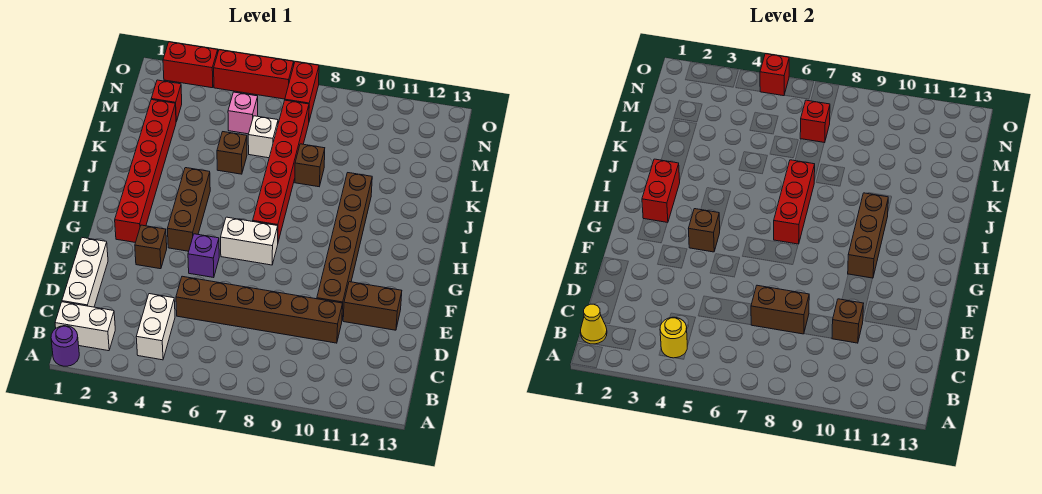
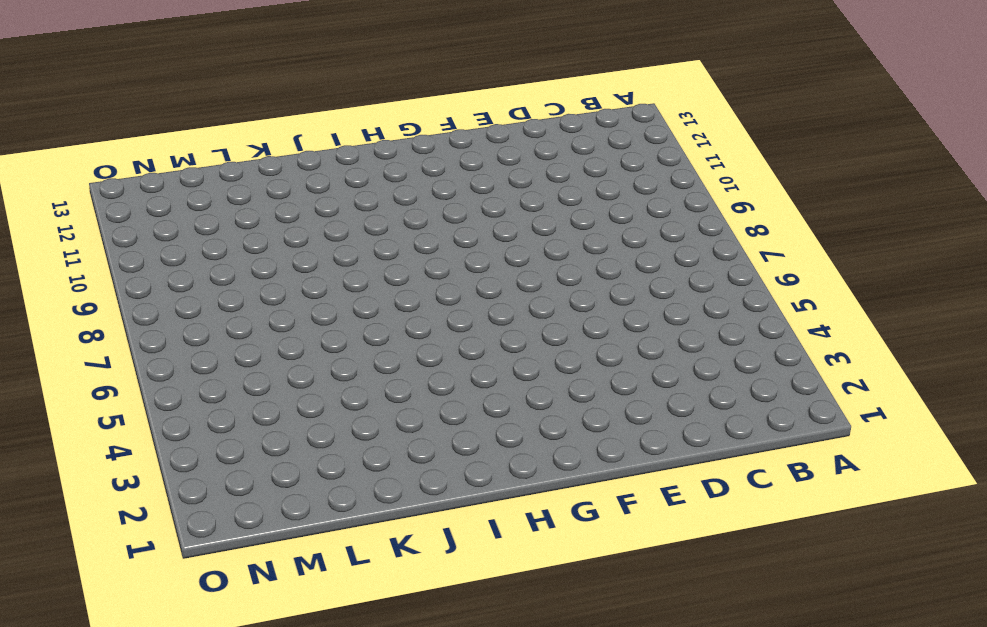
none -> purple round brick A1 level 1
none -> white brick B1:B2 level 1
none -> white brick B4:C4 level 1
none -> white brick C1:E1 level 1

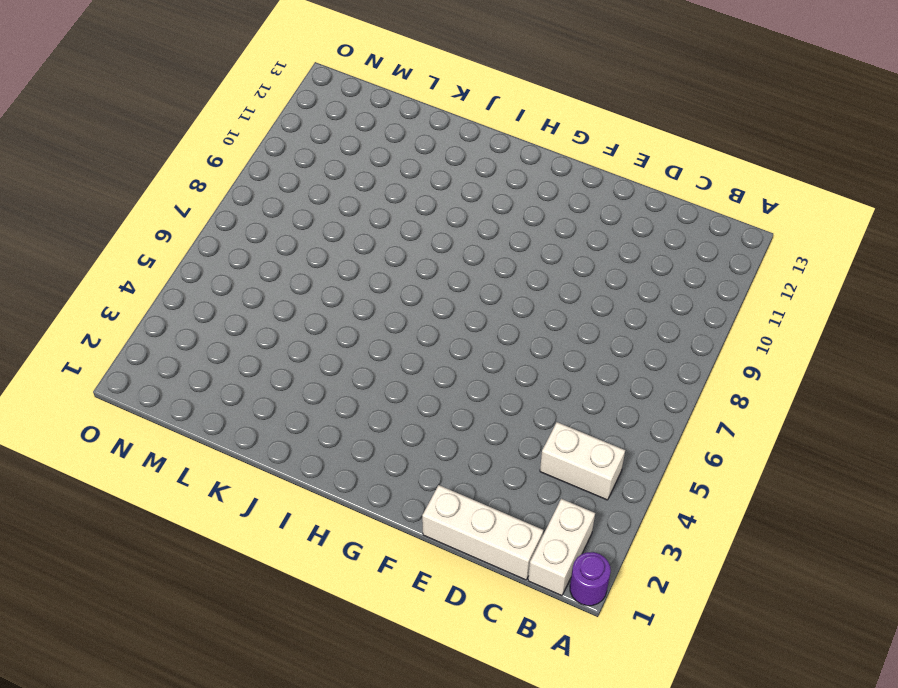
none -> brown brick D5:D10 level 1
none -> brown brick E10:J10 level 1
none -> brown brick E11:E12 level 1
none -> brown brick F3 level 1

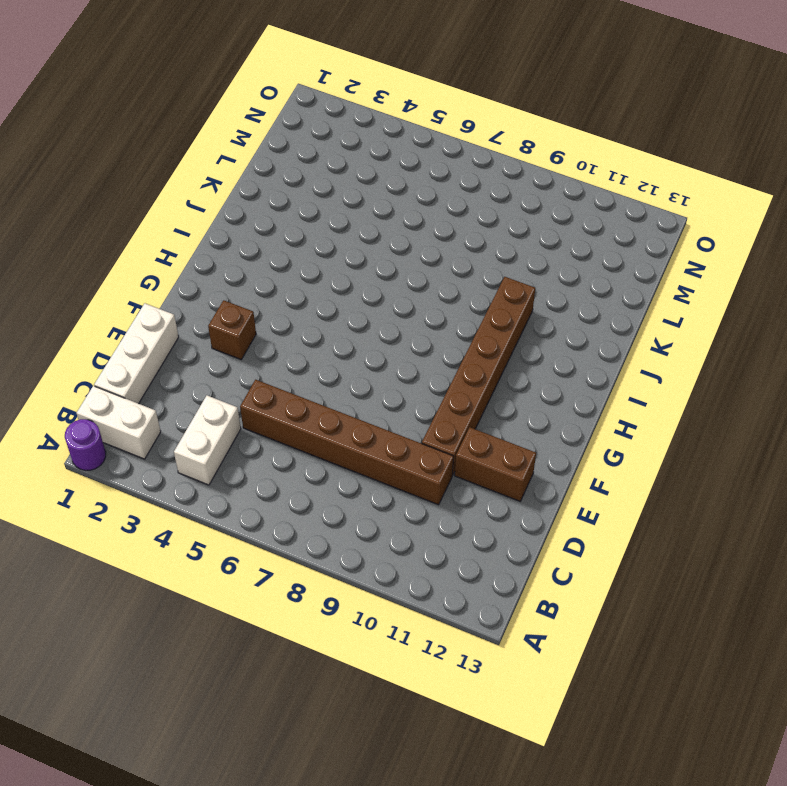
none -> purple brick F5 level 1
none -> red brick G2:L2 level 1
none -> brown brick G4:I4 level 1
none -> white brick G6:G7 level 1

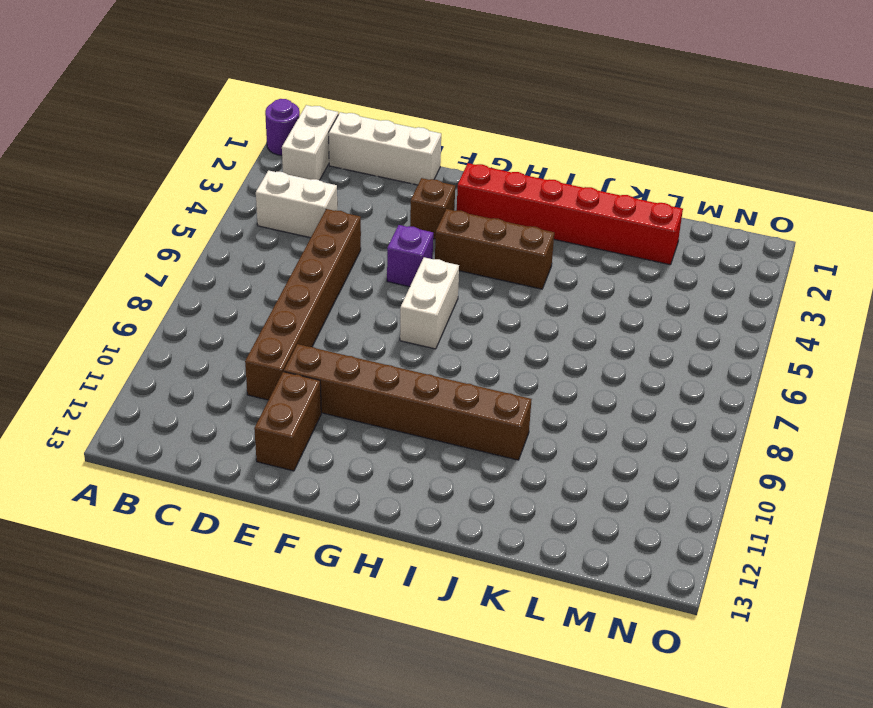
none -> red brick H7:M7 level 1
none -> brown brick K5 level 1
none -> brown brick K8 level 1
none -> white brick L6 level 1

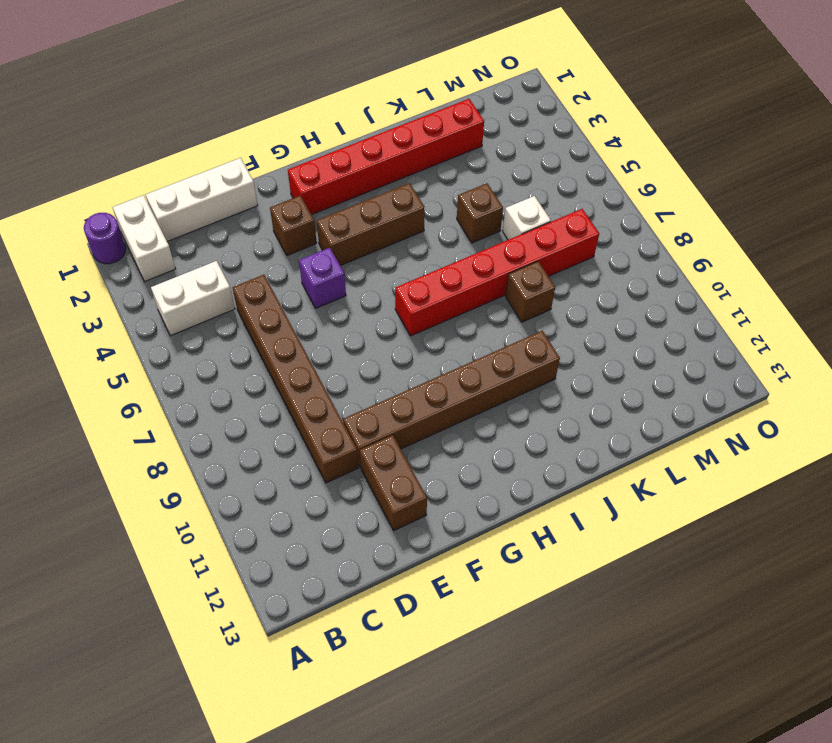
none -> white brick G6:G7 level 1
none -> red brick M2 level 1
none -> pink brick M5 level 1
none -> red brick N7:O7 level 1

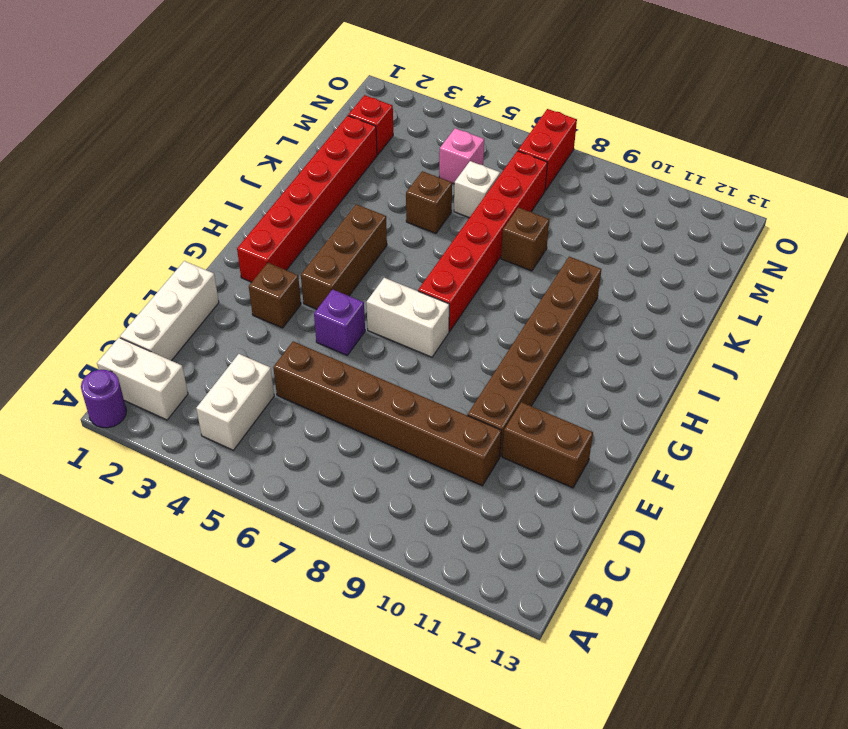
none -> red brick O2:O3 level 1
none -> red brick O4:O6 level 1
none -> yellow cone B1 level 2
none -> yellow round brick B4 level 2

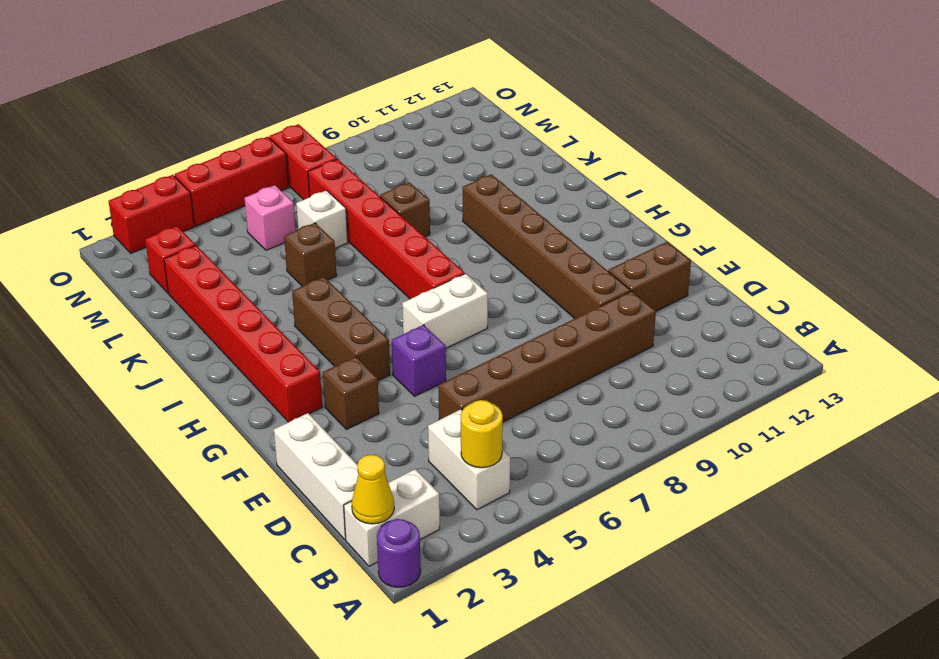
none -> brown brick D7:D8 level 2
none -> brown brick D10 level 2
none -> brown brick G4 level 2
none -> brown brick G10:I10 level 2

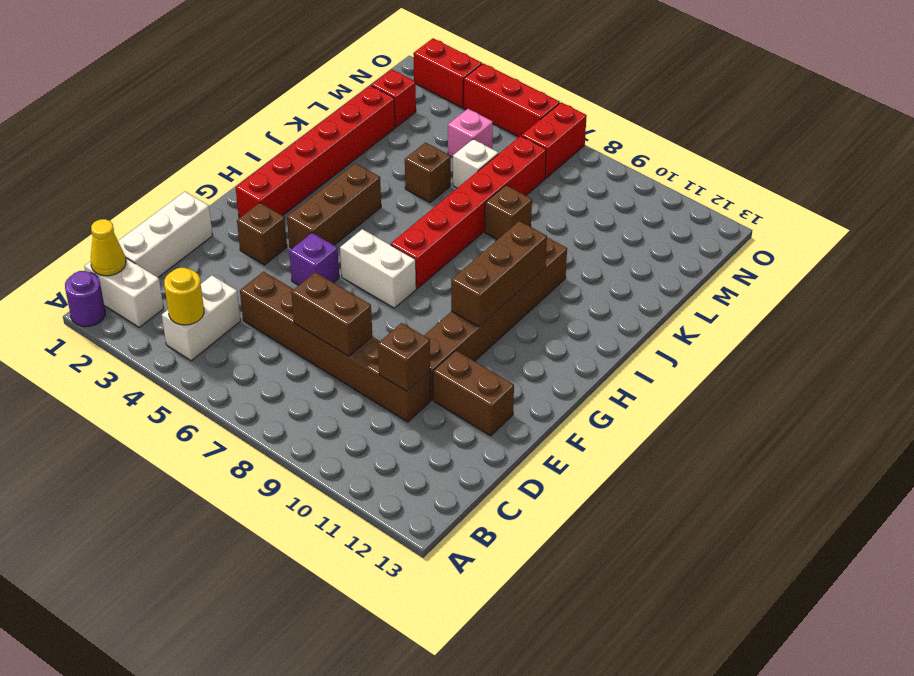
none -> brown brick G4 level 2
none -> red brick H2:I2 level 2
none -> red brick H7:J7 level 2
none -> red brick M7 level 2

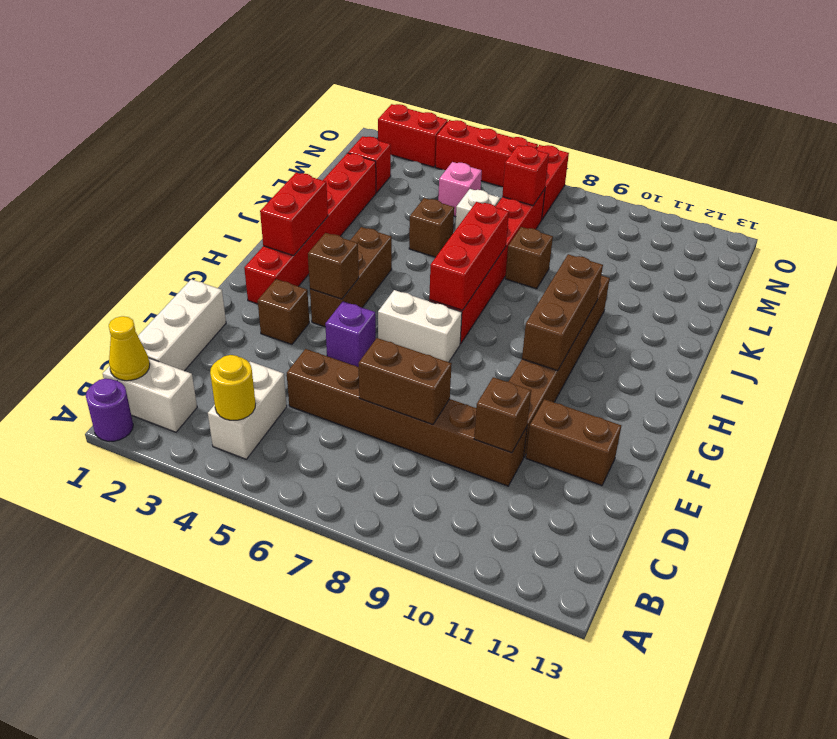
none -> red brick O5 level 2

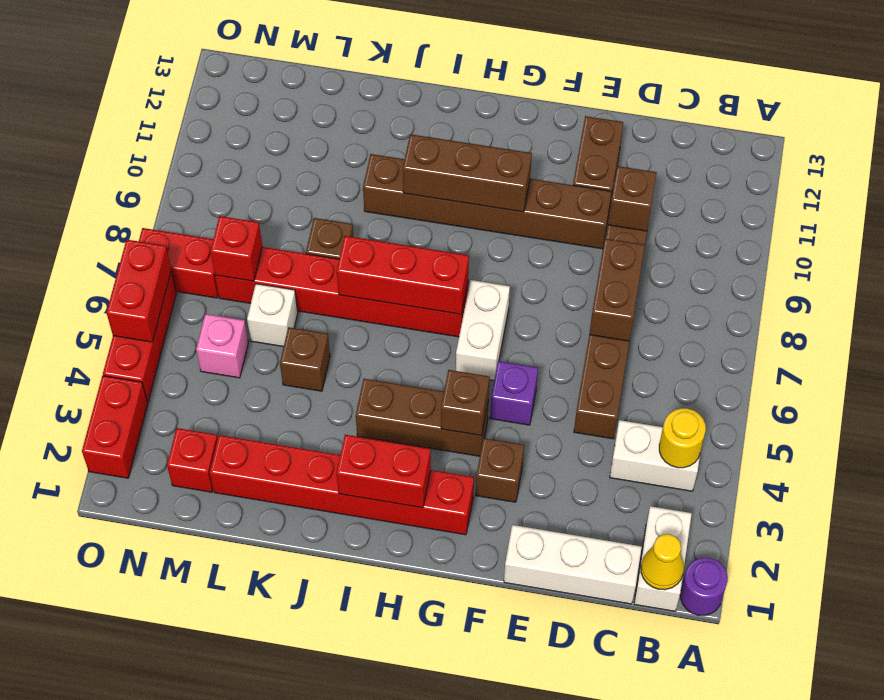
red brick O5:O6 level 2 -> red brick O5 level 2

